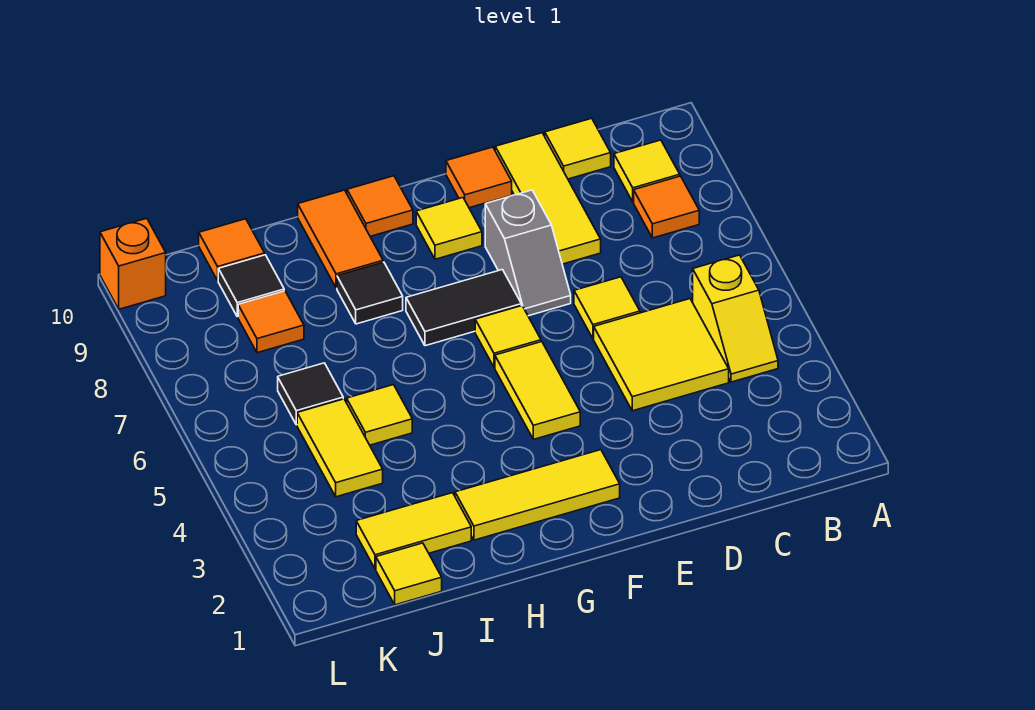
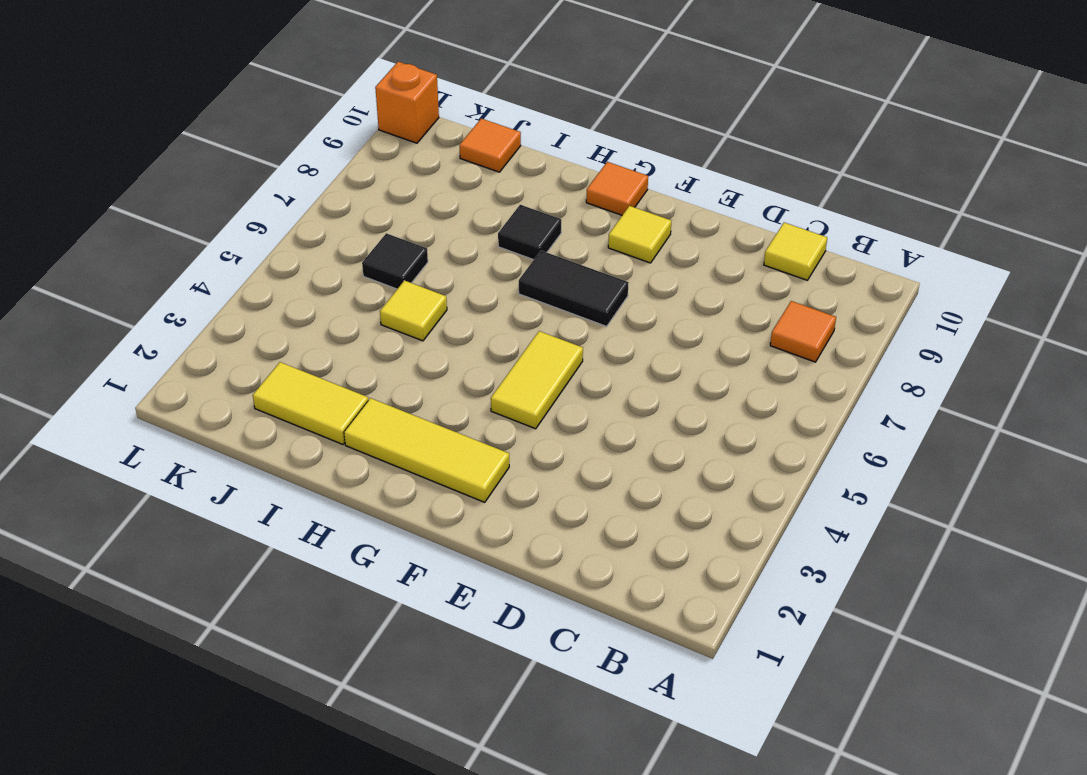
none -> yellow slope B4:B5 level 1 top 5
none -> yellow tile B9 level 1
none -> yellow tile C4:D5 level 1

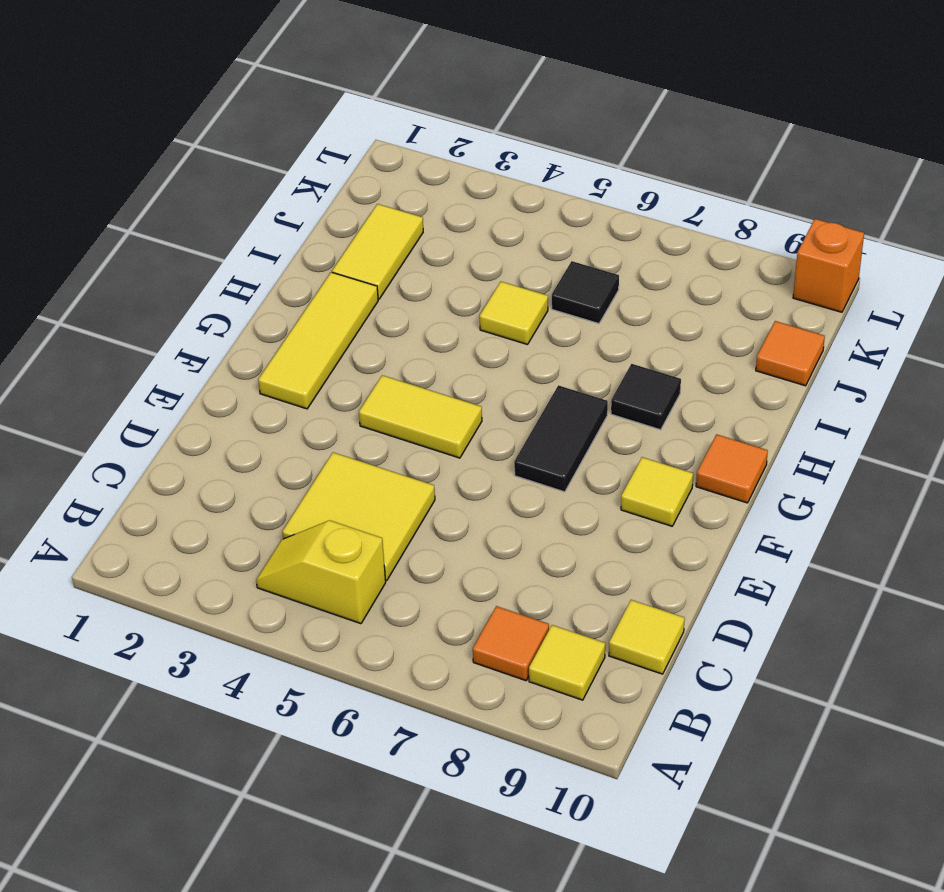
none -> yellow tile D6 level 1
none -> yellow tile D8:D10 level 1
none -> grey slope E7:E8 level 1 top 8

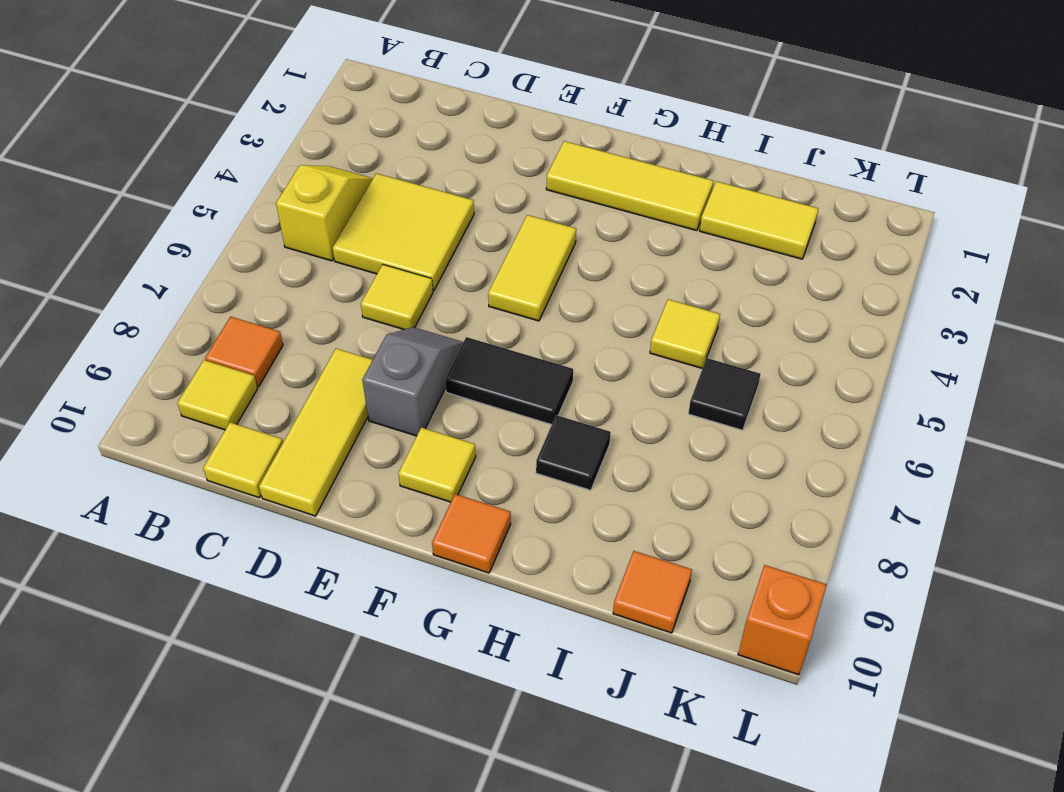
none -> orange tile E10 level 1
none -> yellow tile F6 level 1
none -> orange tile H9:H10 level 1

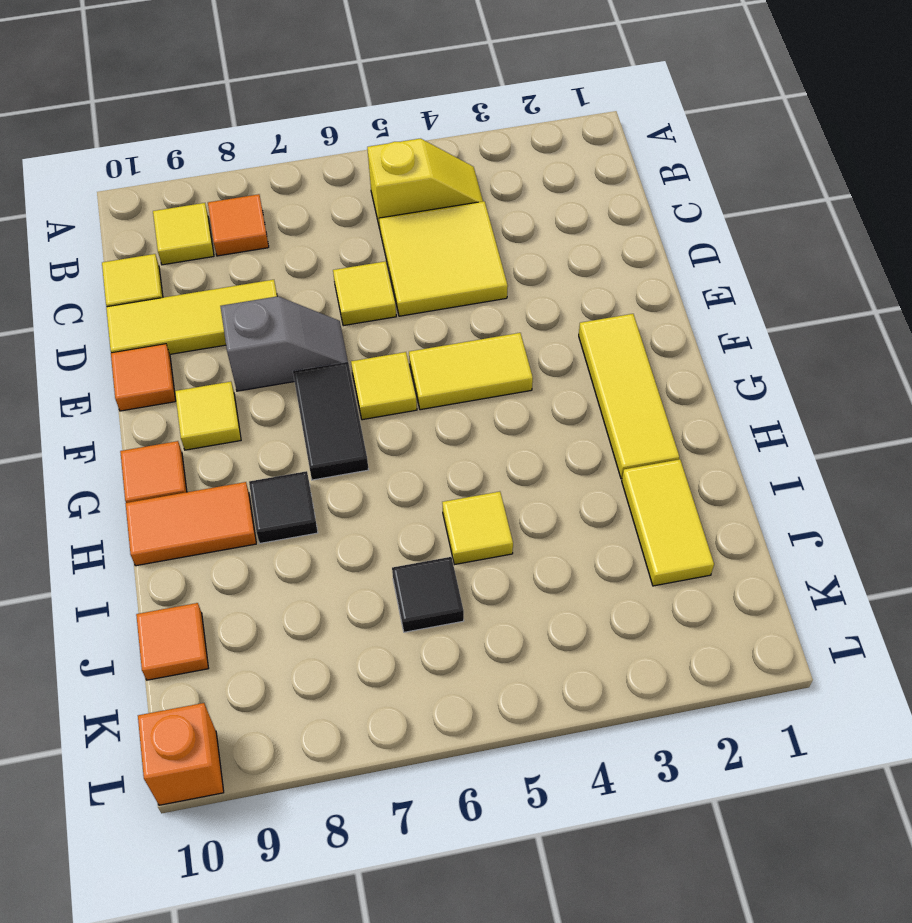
none -> yellow tile J1 level 1
none -> yellow tile J4:J5 level 1
none -> orange tile J8 level 1

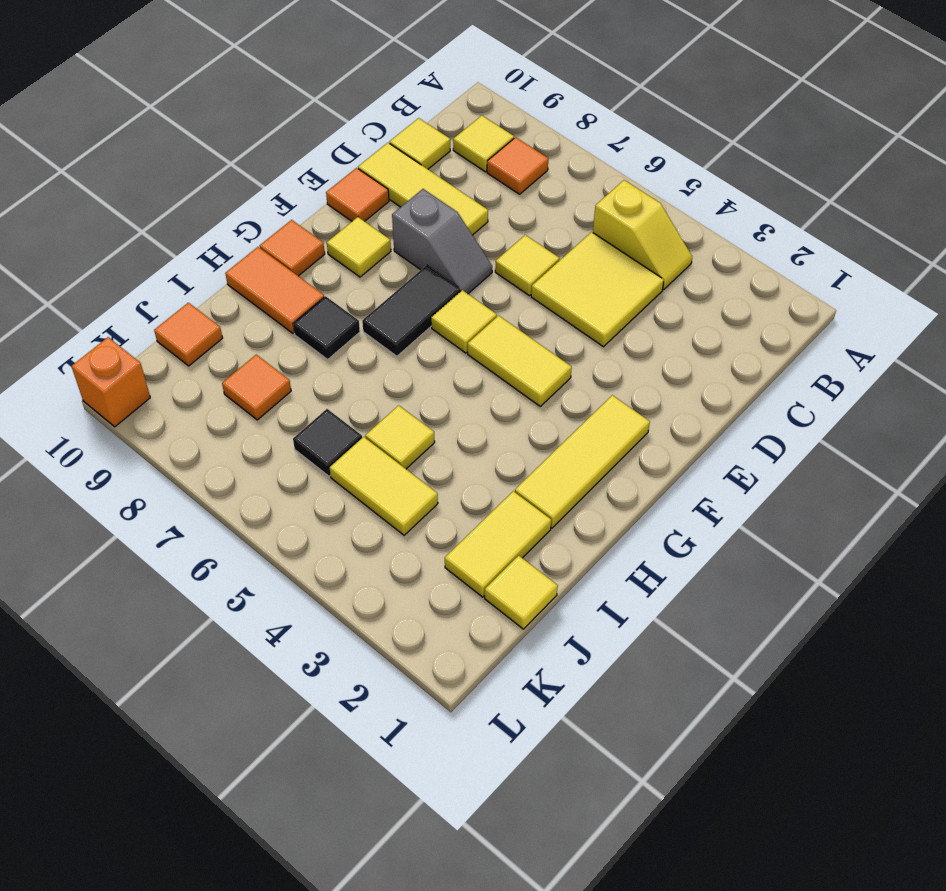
none -> black tile J9 level 1

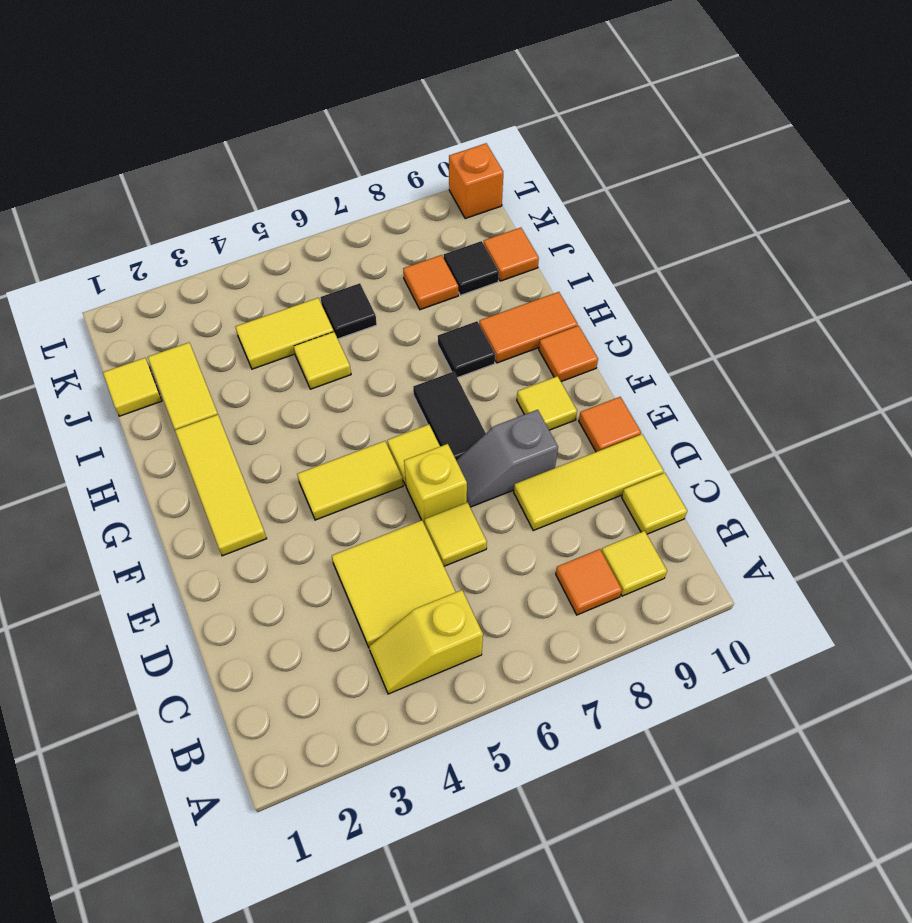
yellow brick E6 level 1 -> none

